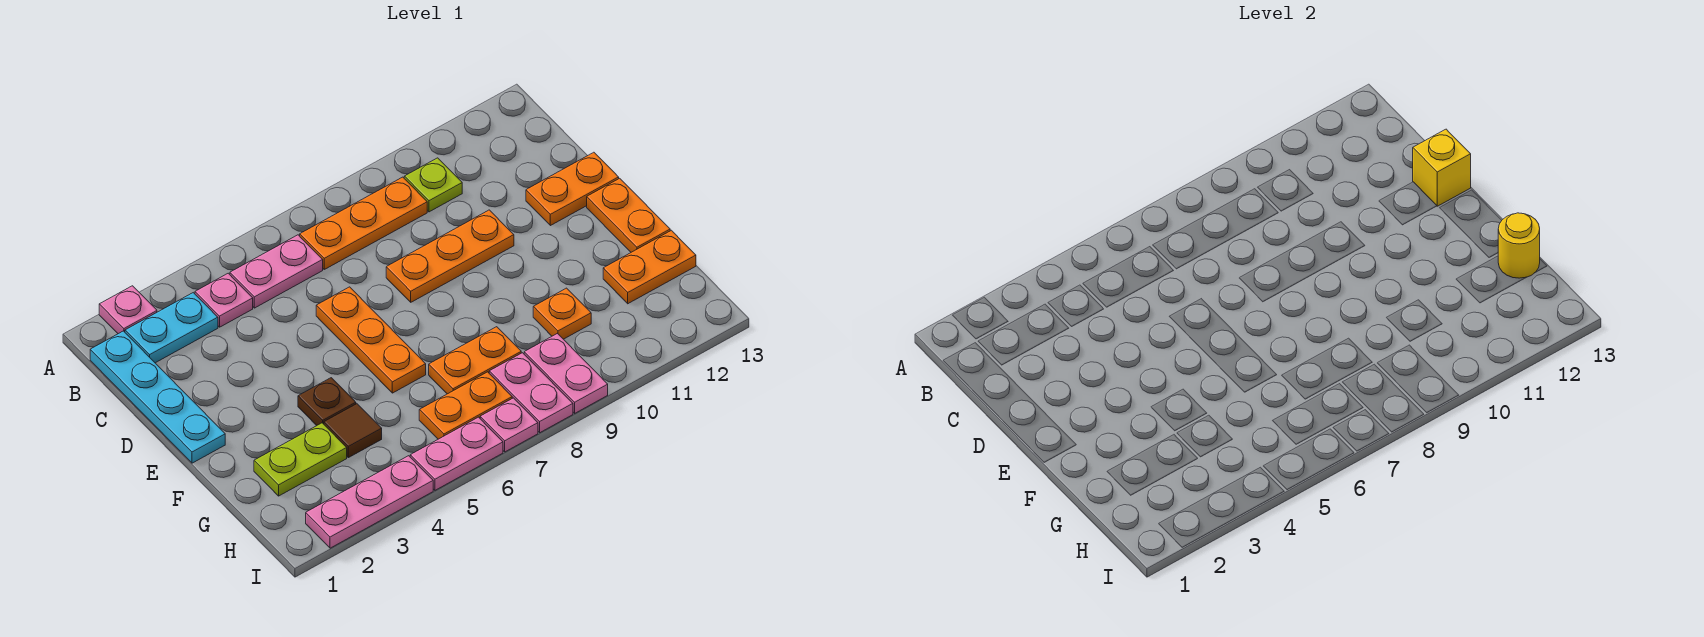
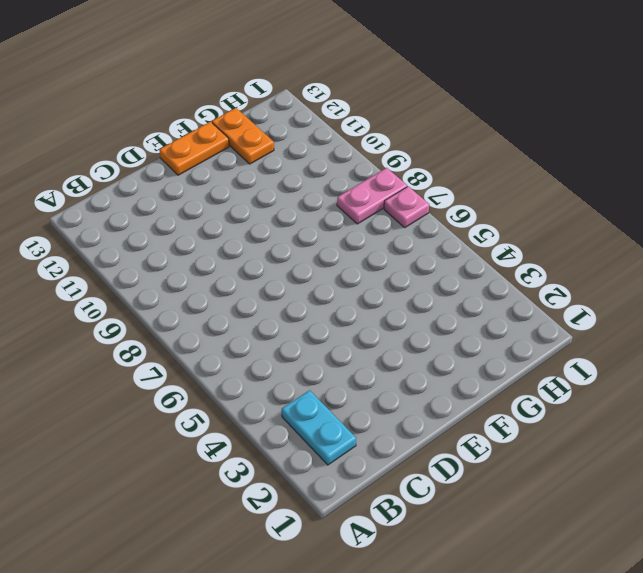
none -> pink plate A2 level 1
none -> cyan plate B1:E1 level 1
none -> pink plate B4 level 1

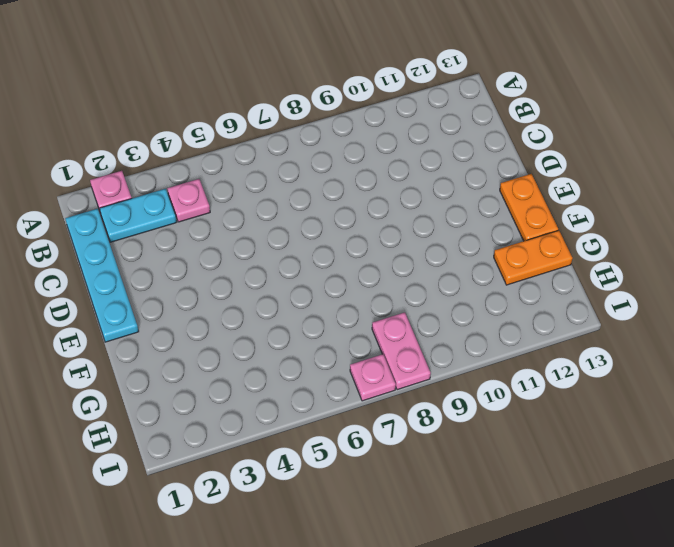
none -> pink plate B5:B6 level 1
none -> orange plate B7:B9 level 1
none -> lime plate B10 level 1

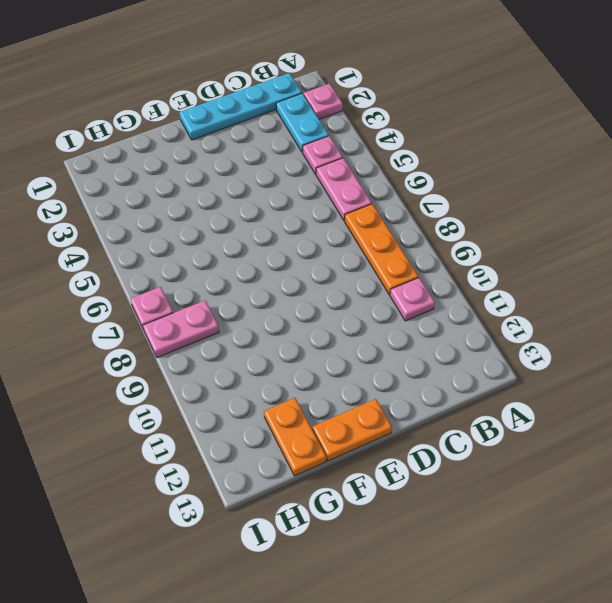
pink plate B10 level 1 -> lime plate B10 level 1
none -> orange plate D6:F6 level 1
none -> orange plate D8:D10 level 1
none -> orange plate D12:D13 level 1

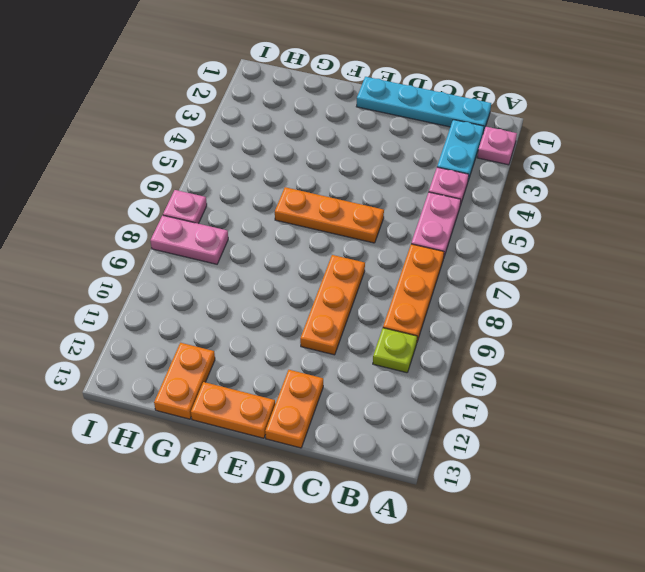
none -> brown plate F4 level 1
none -> lime plate G2:G3 level 1
none -> brown tile G4 level 1

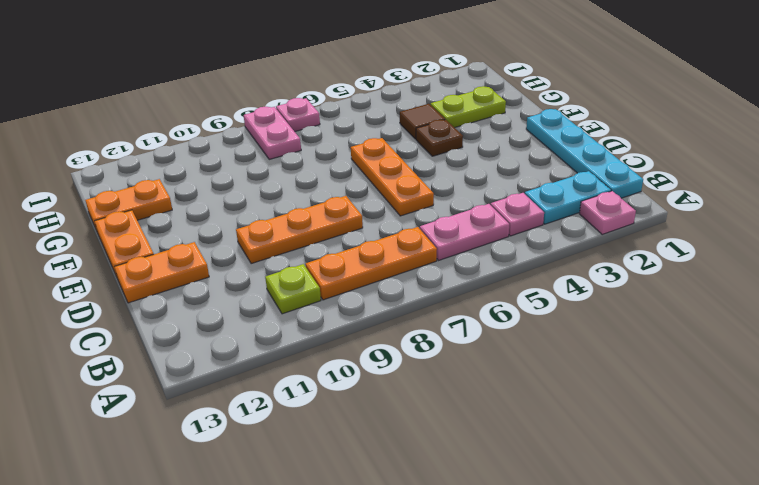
none -> orange plate G7:G8 level 1
none -> orange plate G10 level 1
none -> orange plate H6:H7 level 1

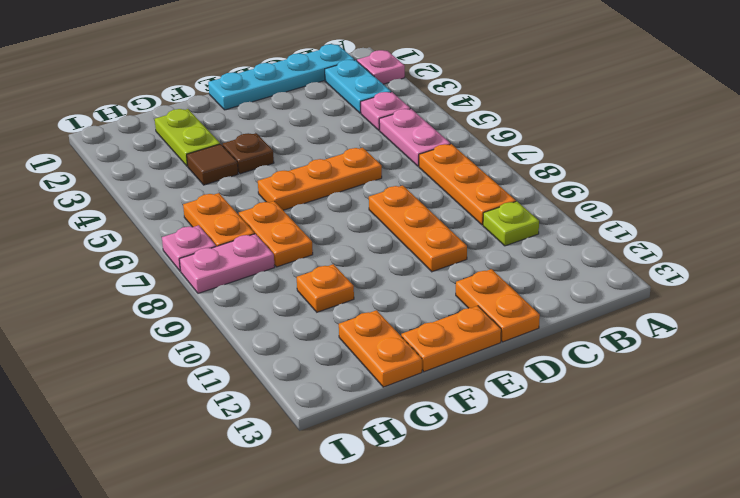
none -> pink plate H9:I9 level 1
none -> pink plate I2:I4 level 1
none -> pink plate I5:I6 level 1

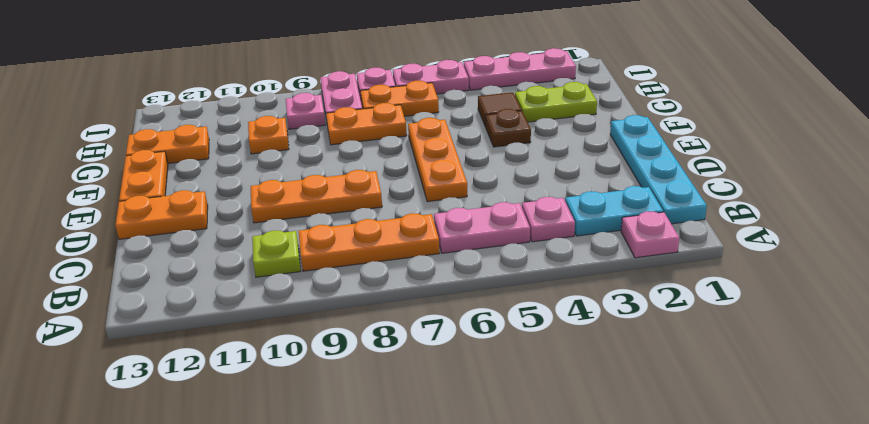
pink plate H9 level 1 -> pink plate H9:I9 level 1
none -> yellow brick D13 level 2
none -> yellow round brick G13 level 2

